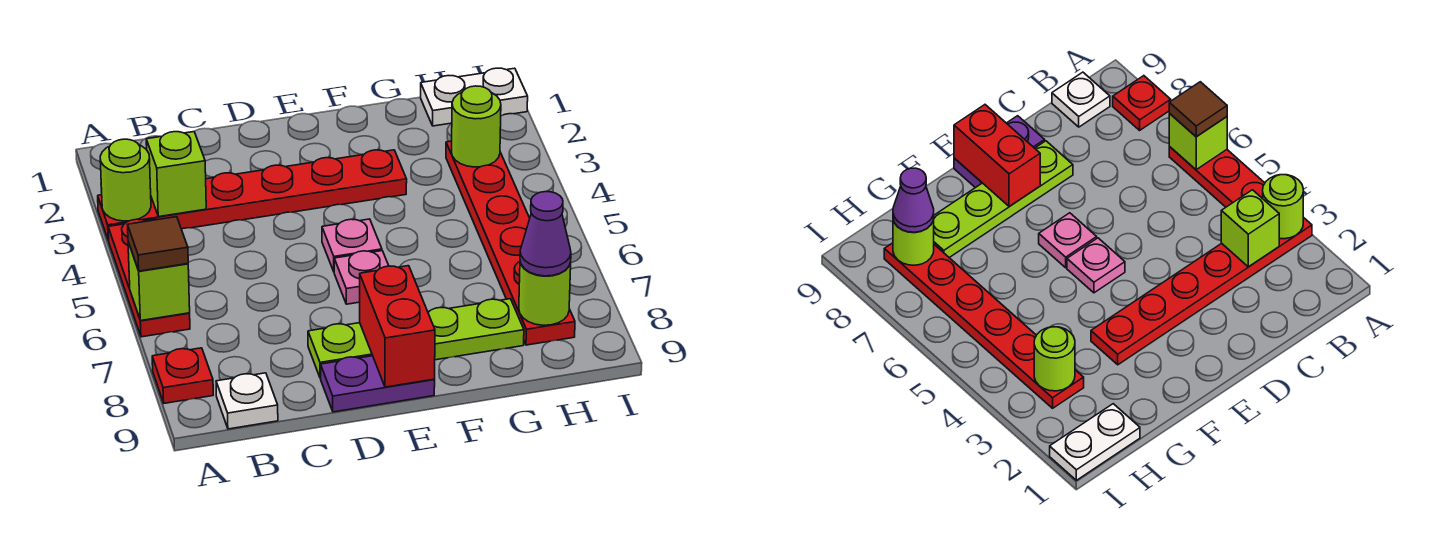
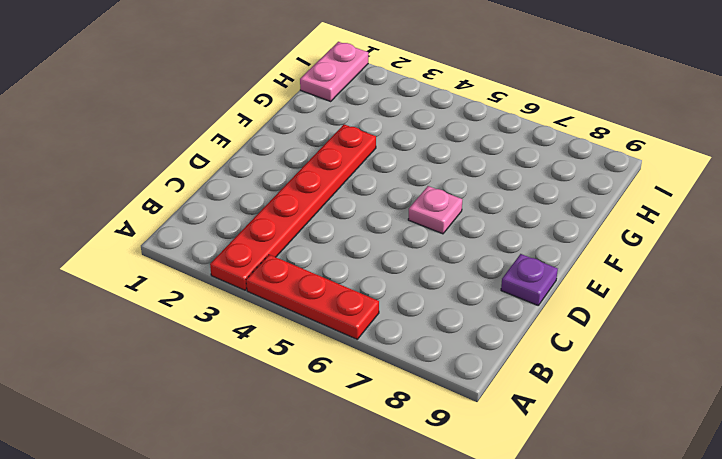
purple plate D9 level 1 -> purple plate D9:E9 level 1
pink plate H1:I1 level 1 -> white plate H1:I1 level 1
none -> red plate A8 level 1
none -> white plate B9 level 1
none -> lime plate D8:G8 level 1

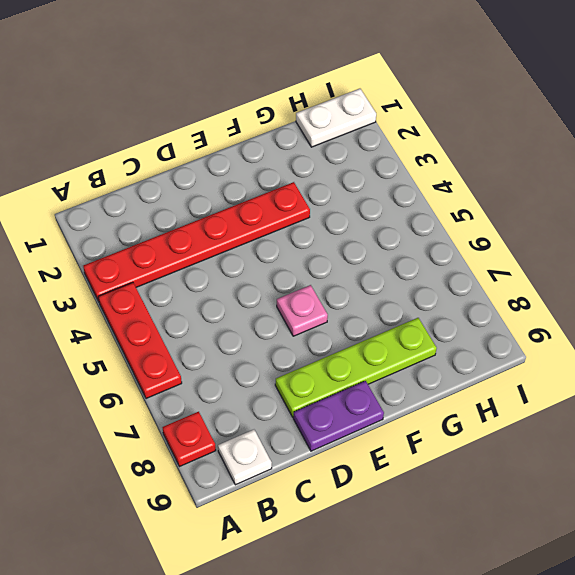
none -> pink plate E5 level 1
none -> red plate H3:H8 level 1
none -> lime round brick A3 level 2

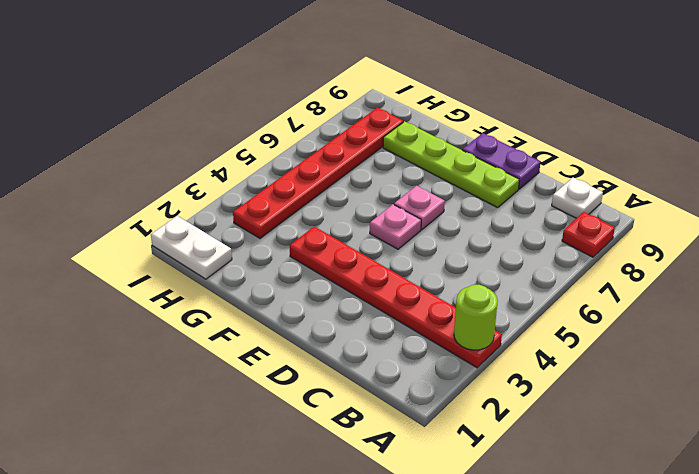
none -> red plate A4:A6 level 1
none -> lime brick A6 level 2
none -> lime brick B3 level 2

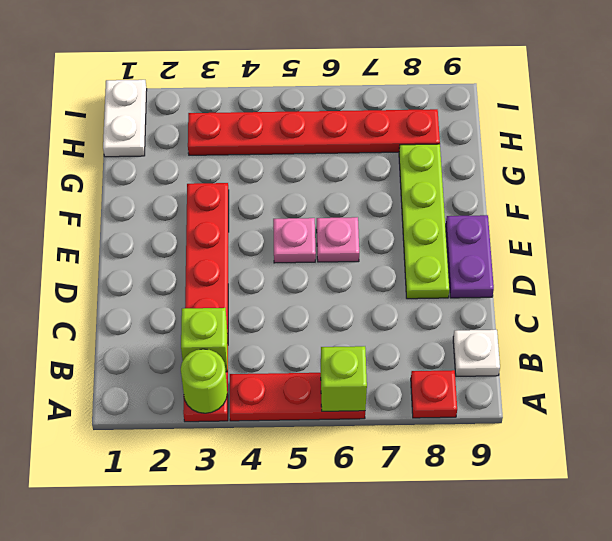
none -> red brick E8:E9 level 2
none -> lime round brick H3 level 2
none -> lime round brick H8 level 2

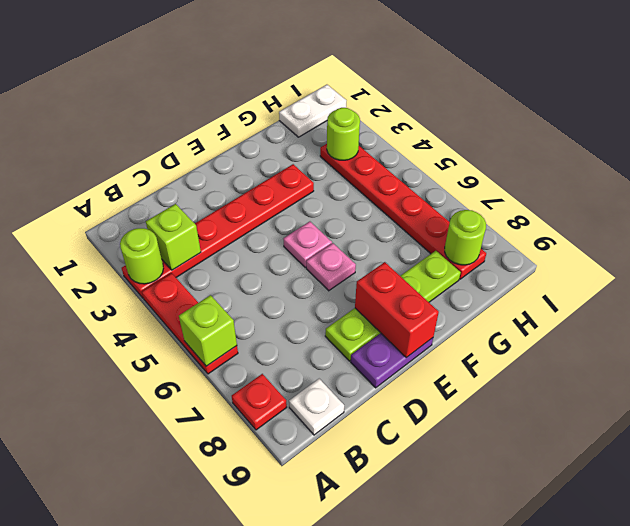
none -> brown tile A6 level 3
none -> purple cone H8 level 3

